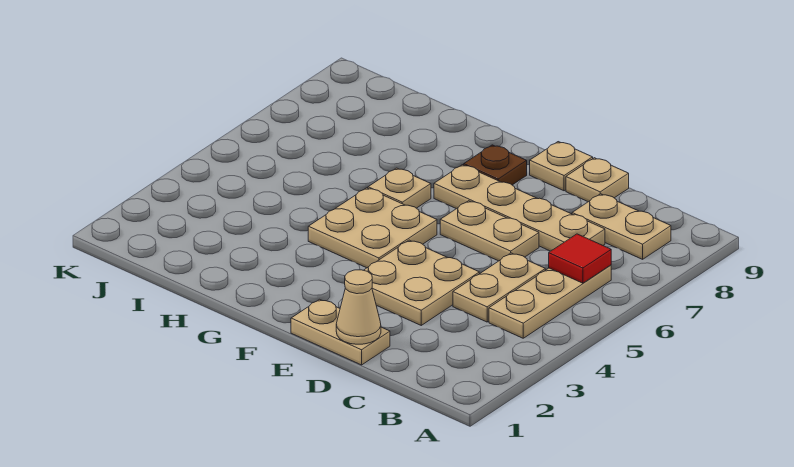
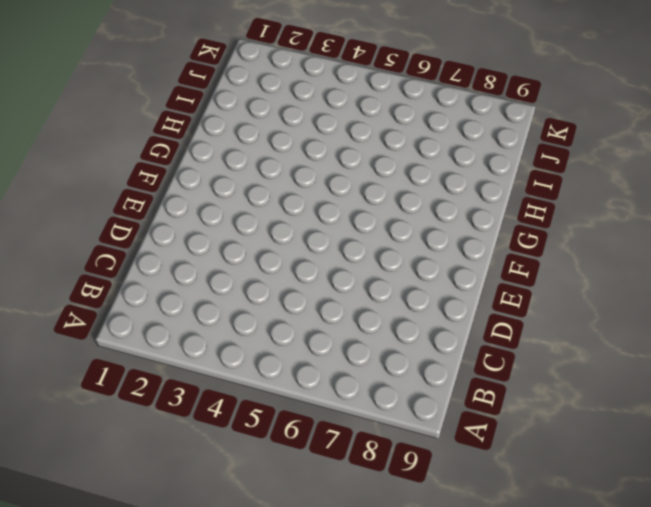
none -> tan plate B4:B6 level 1
none -> tan plate B8:C8 level 1
none -> tan plate C4:C5 level 1

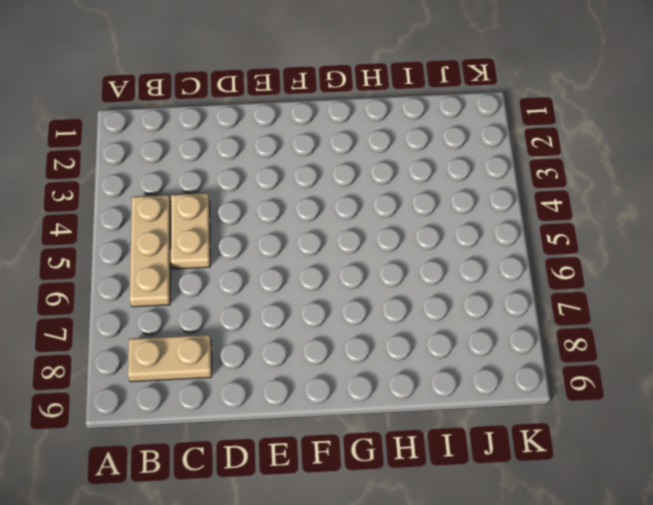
none -> tan plate C7:F7 level 1
none -> tan plate D1:E1 level 1
none -> tan plate D3:E4 level 1

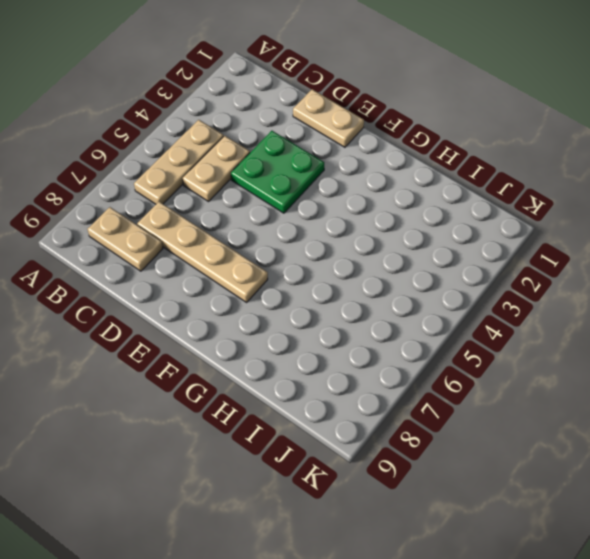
green plate D3:E4 level 1 -> tan plate D3:E4 level 1
none -> tan plate D6:E6 level 1
none -> tan plate D9 level 1
none -> tan plate E9 level 1

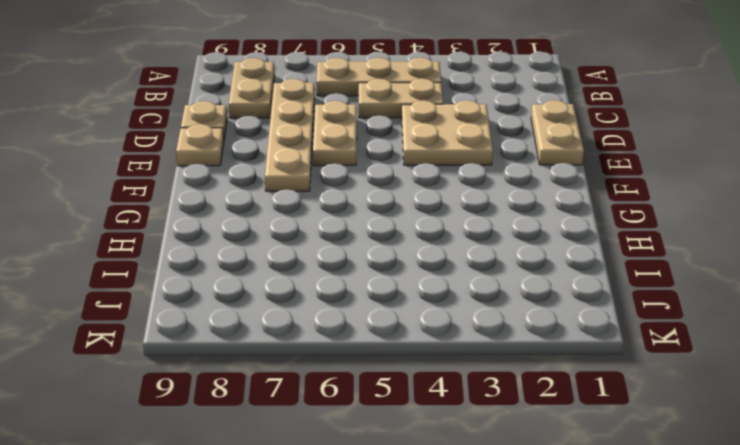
none -> tan plate F4:G5 level 1
none -> brown plate F8 level 1
none -> tan plate G6 level 1

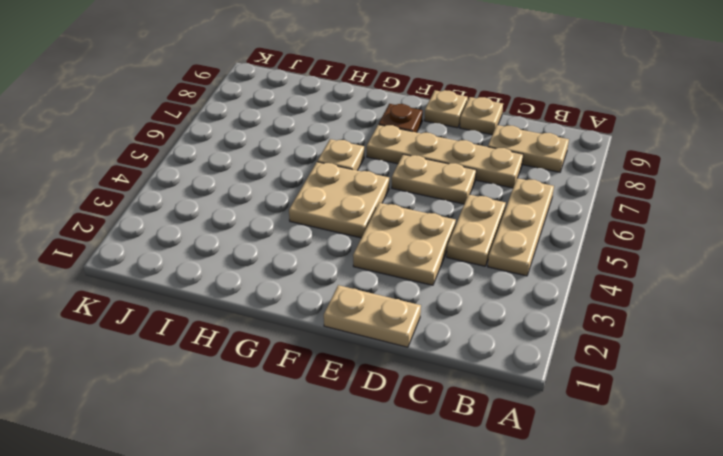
none -> red tile B6 level 2
none -> tan cone D1 level 2

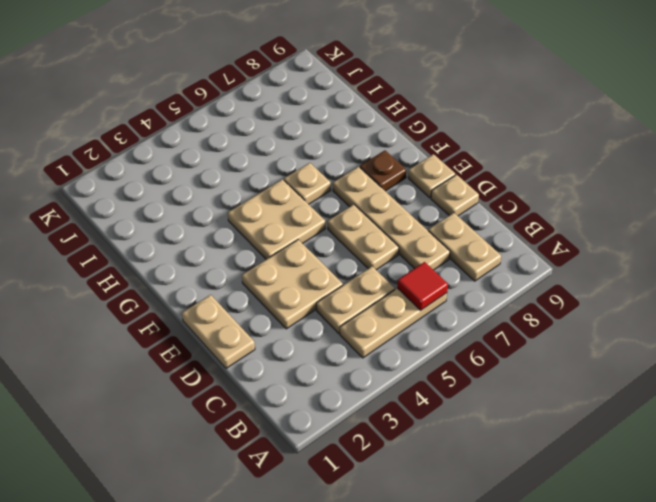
none -> tan cone D1 level 2

